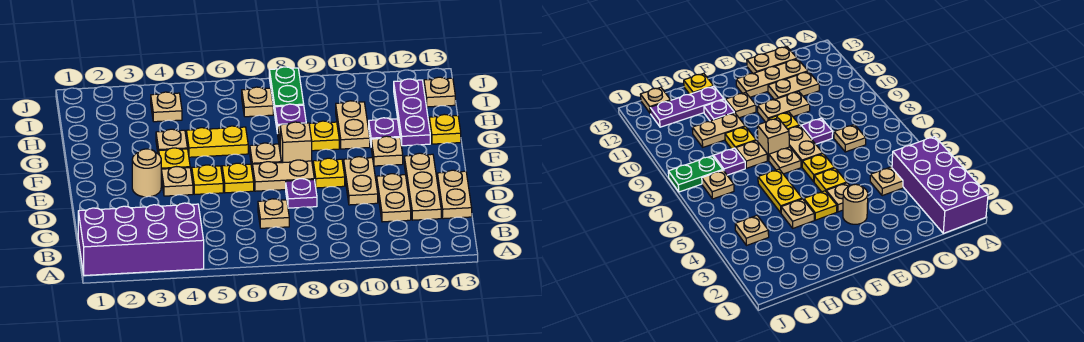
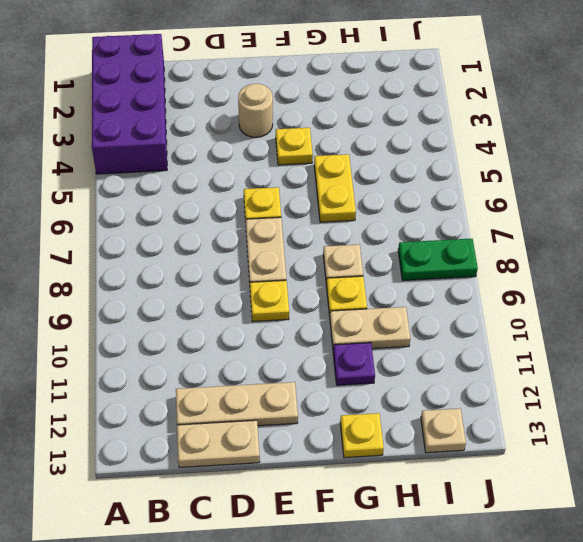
none -> tan plate C4 level 1
none -> tan plate C7 level 1
none -> tan plate C11:D11 level 1
none -> purple plate D8 level 1

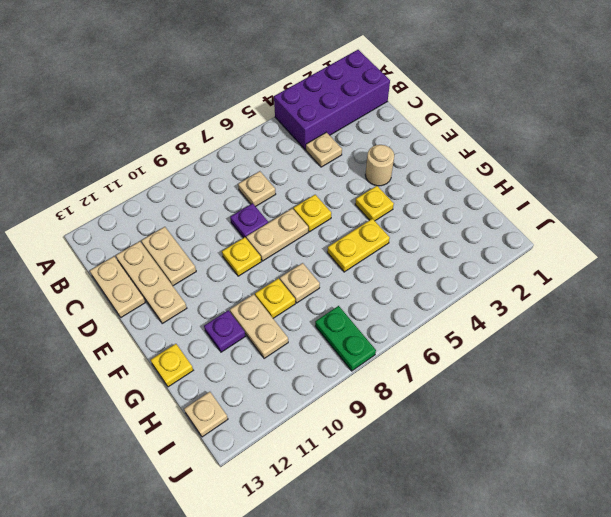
none -> tan plate D10:E10 level 1
none -> tan plate E4 level 1
none -> yellow plate E5 level 1
none -> tan plate F7 level 1

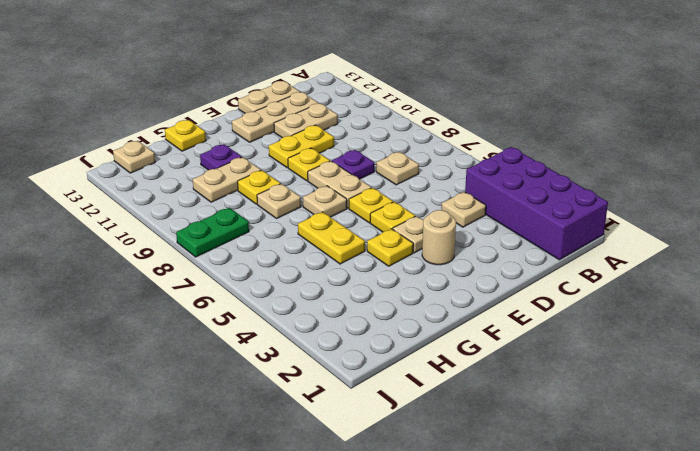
yellow plate D10:E10 level 1 -> tan plate D10:E10 level 1
none -> tan brick F8 level 1
none -> tan plate F11 level 1
none -> tan plate G4 level 1
none -> purple plate G12:I12 level 1

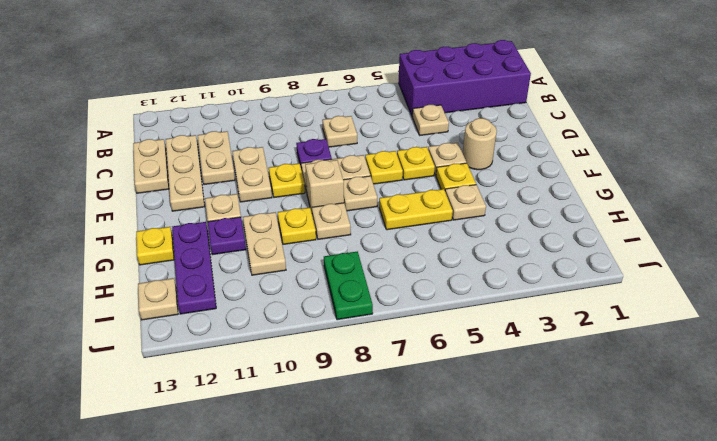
none -> purple plate H8 level 1
none -> tan plate I4 level 1
none -> tan plate I7 level 1

